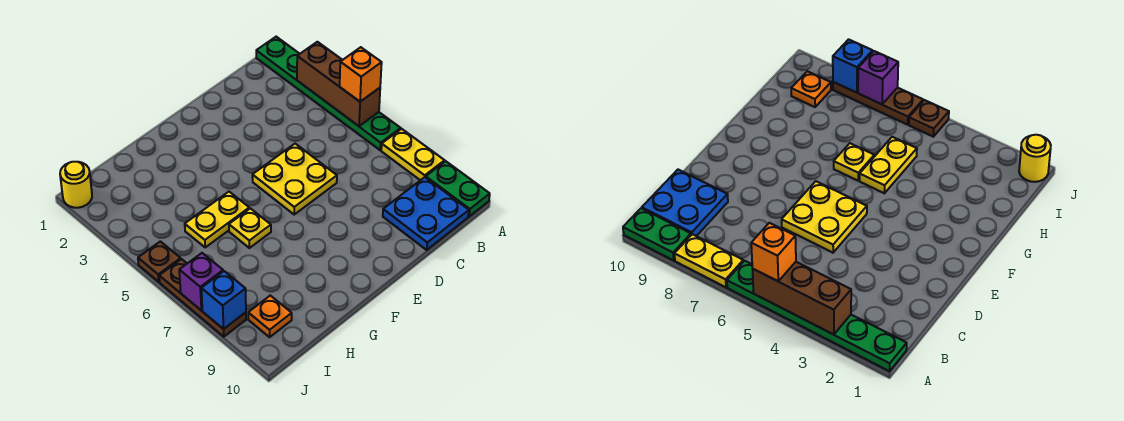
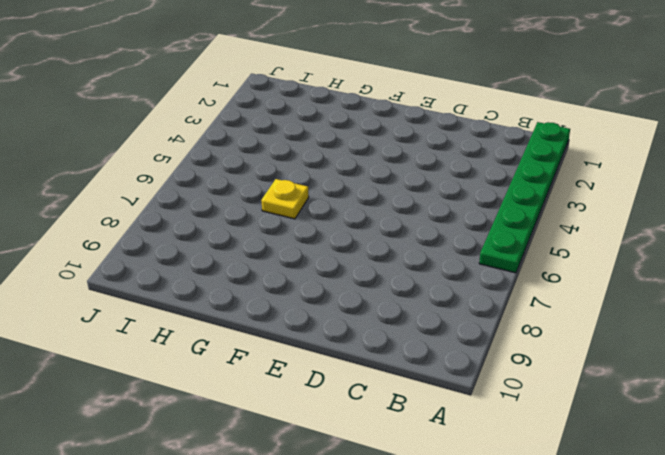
none -> yellow plate A7:A8 level 1
none -> green plate A9:A10 level 1
none -> blue plate B9:C10 level 1

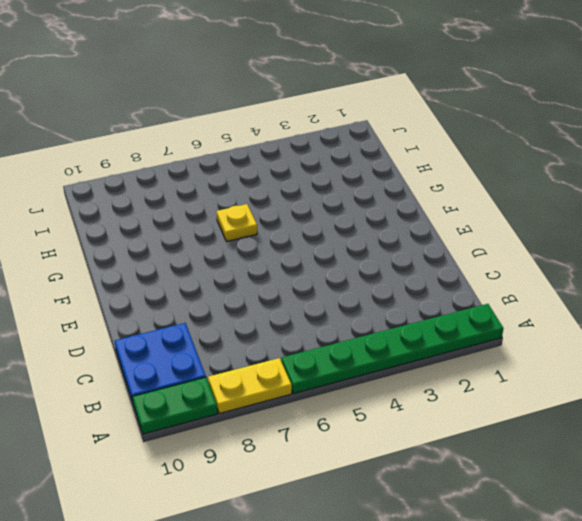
none -> yellow plate D5:E6 level 1
none -> yellow plate G5:H5 level 1
none -> orange plate I9 level 1

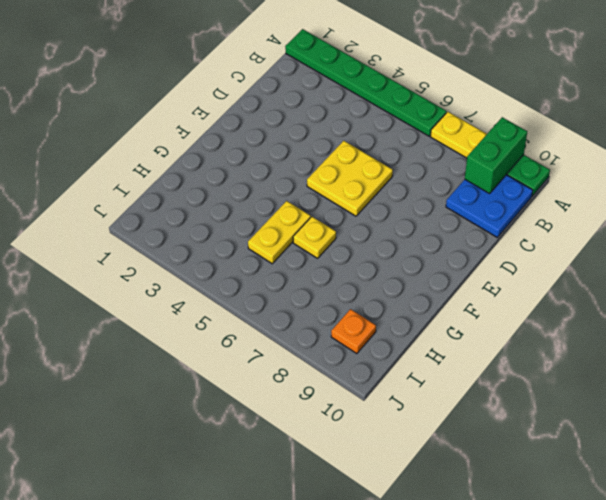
green brick A9:B9 level 2 -> none
none -> yellow round brick J1 level 1
none -> brown plate J5 level 1
none -> brown plate J6:J8 level 1

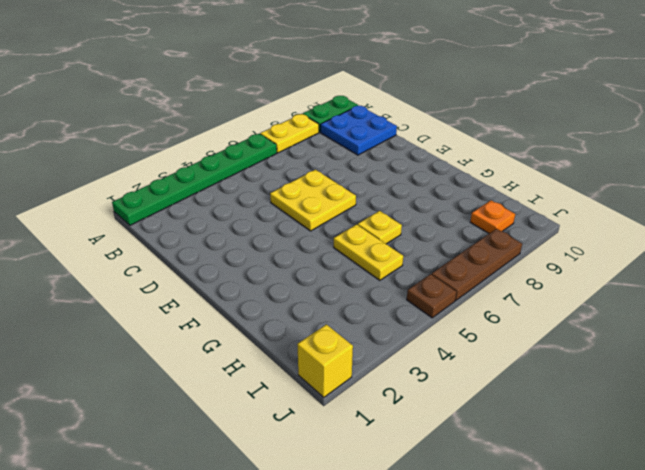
yellow brick J1 level 1 -> yellow round brick J1 level 1
none -> brown brick A3:A5 level 2
none -> purple brick J7 level 2
none -> blue brick J8 level 2

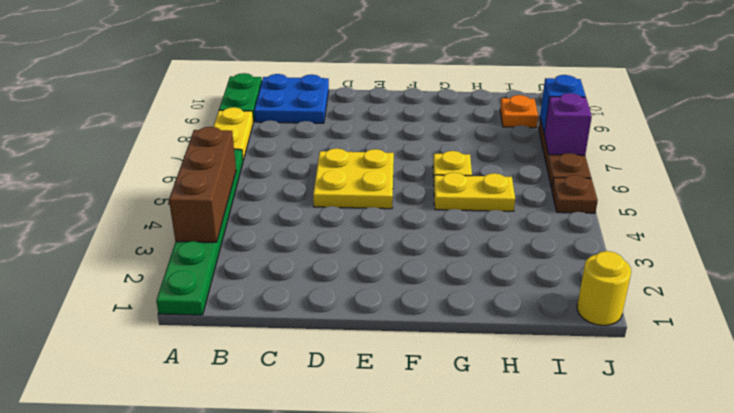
none -> orange brick A5 level 3

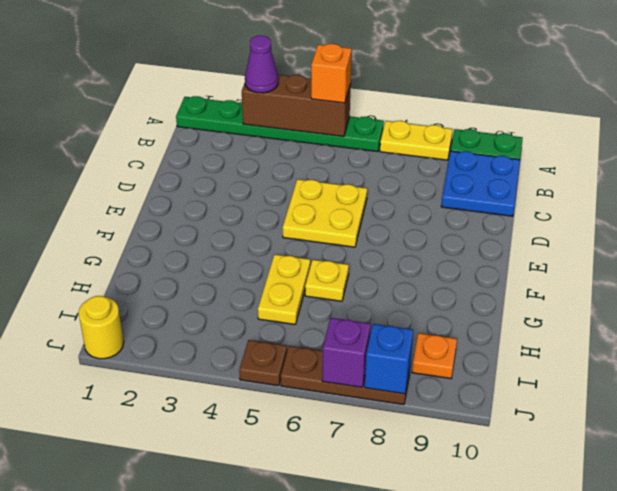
purple cone A3 level 3 -> none

